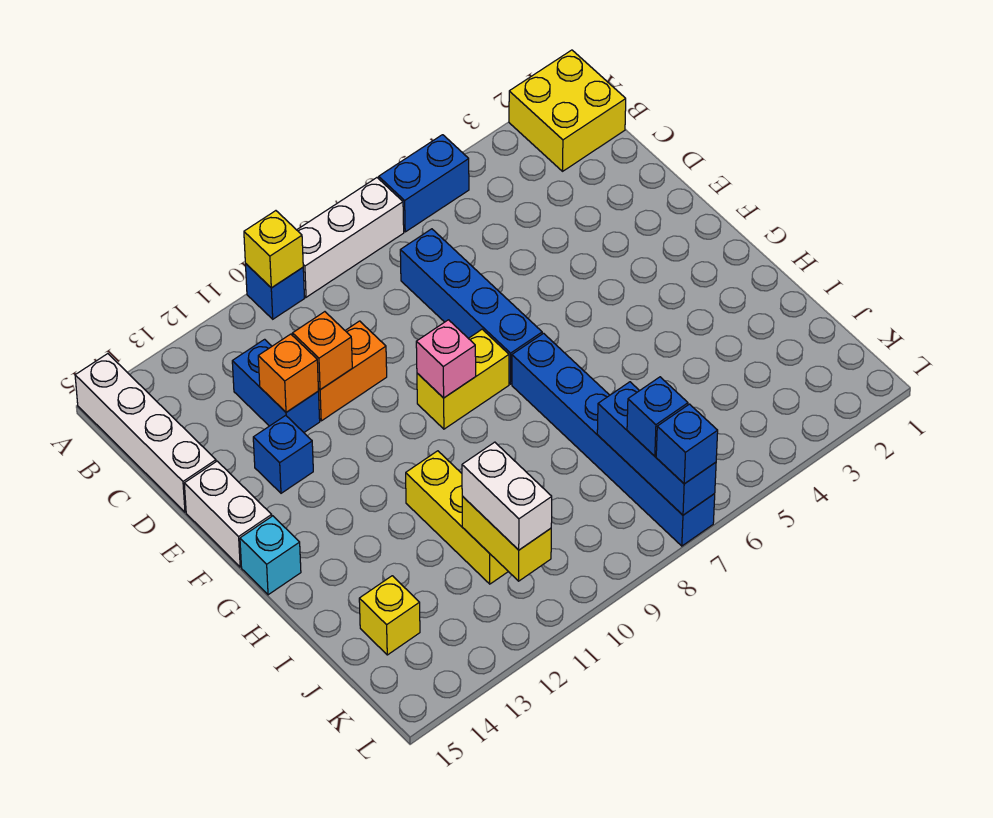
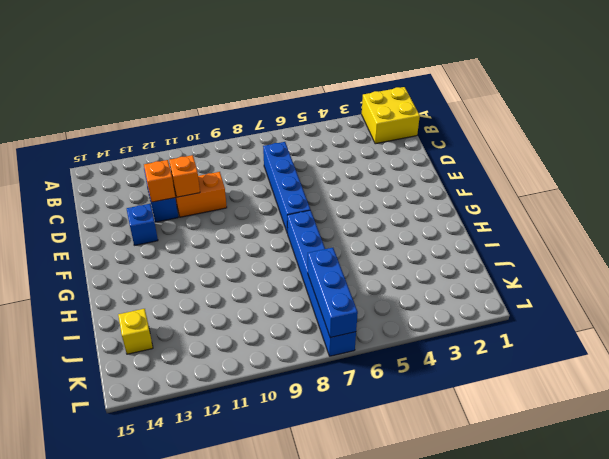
none -> blue brick A5:A6 level 1
none -> white brick A7:A9 level 1
none -> blue brick A10 level 1

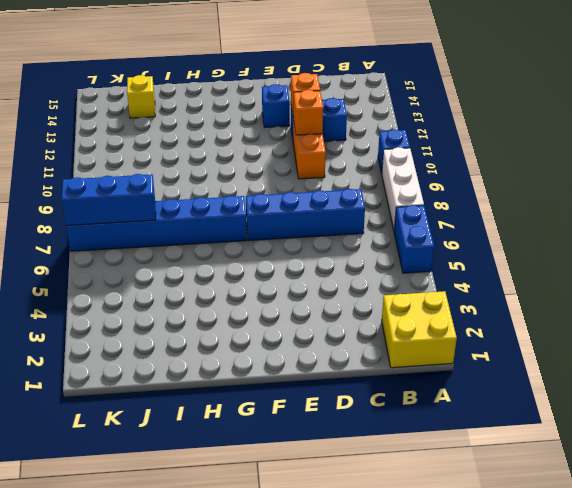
none -> white brick A15:D15 level 1
none -> white brick E15:F15 level 1
none -> yellow brick F8:F9 level 1

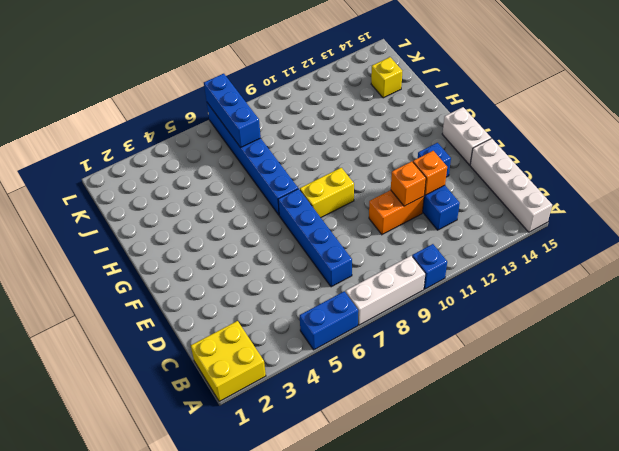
none -> cyan brick G15 level 1
none -> yellow brick H11:J11 level 1
none -> yellow brick A10 level 2

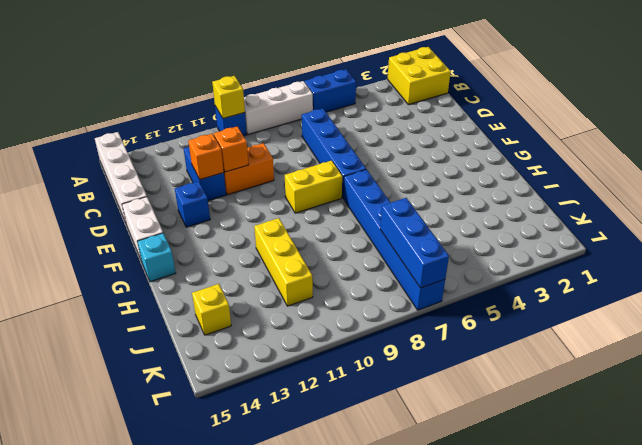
none -> pink brick F9 level 2
none -> yellow brick J11:K11 level 2
none -> white brick J11:K11 level 3

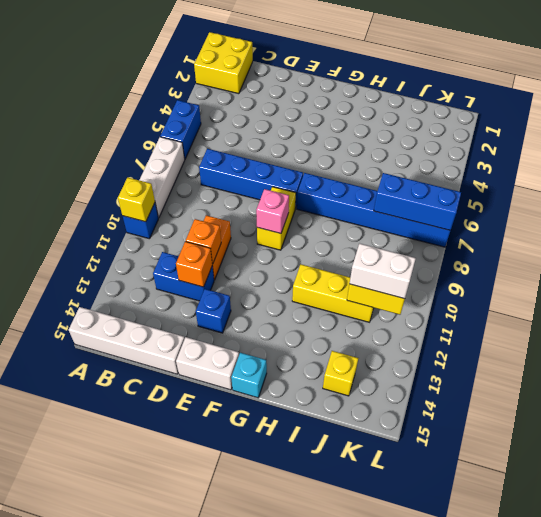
none -> blue brick K7 level 3
none -> blue brick L7 level 3

